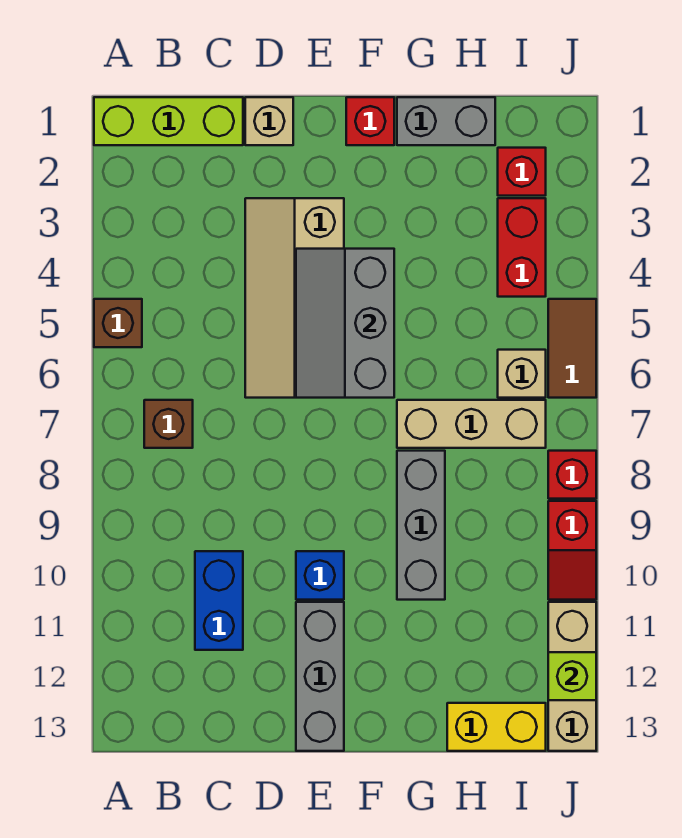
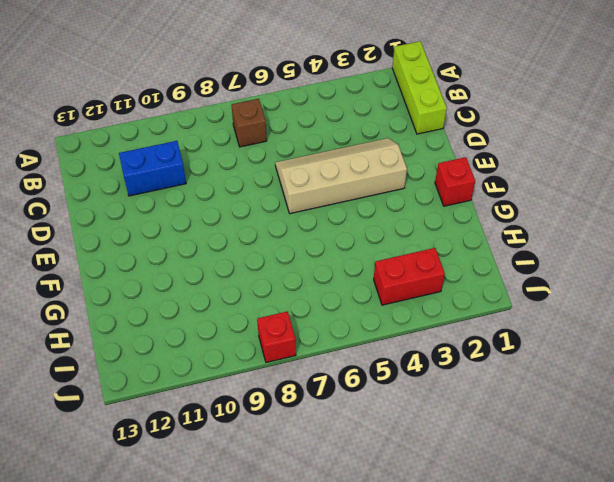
none -> brown brick A5 level 1
none -> tan brick D1 level 1
none -> blue brick E10 level 1

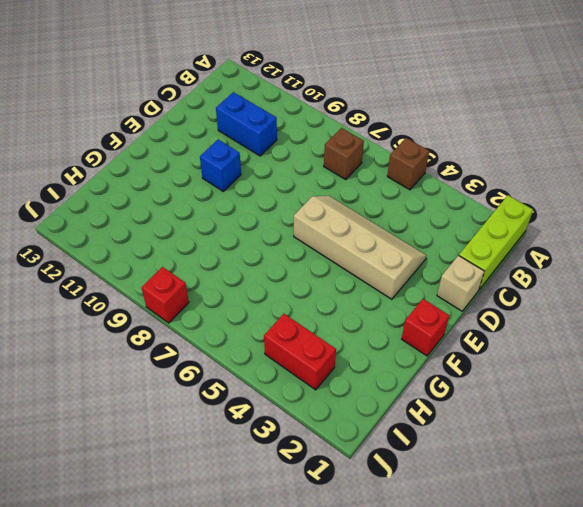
none -> grey brick E11:E13 level 1
none -> grey brick G1:H1 level 1
none -> tan brick G7:I7 level 1

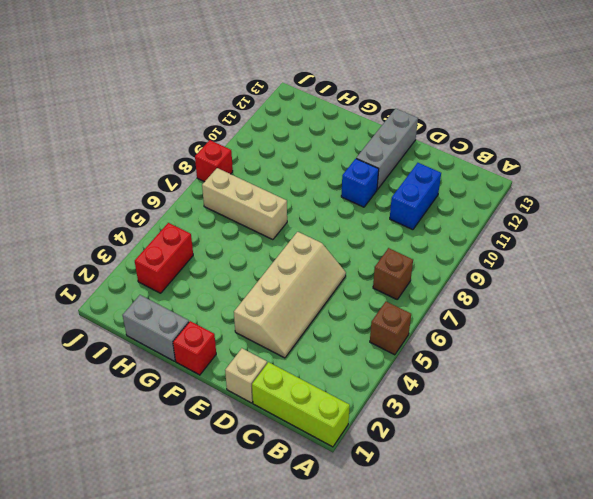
none -> grey brick G8:G10 level 1
none -> yellow brick H13:I13 level 1
none -> red brick I2 level 1

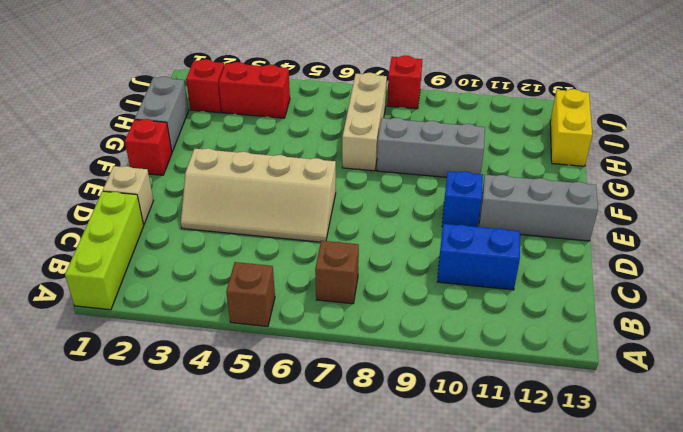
none -> tan brick I6 level 1
none -> brown tile J5:J6 level 1
none -> red slope J9:J10 level 1 top 9

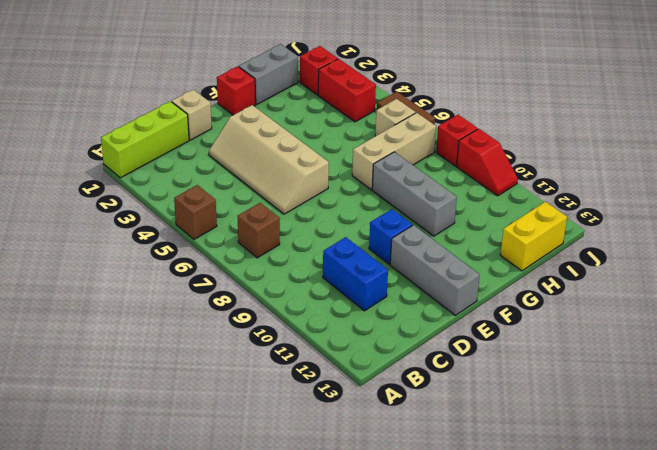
none -> tan brick J11:J13 level 1
none -> grey slope E4:F6 level 2 top F
none -> lime brick J12 level 2

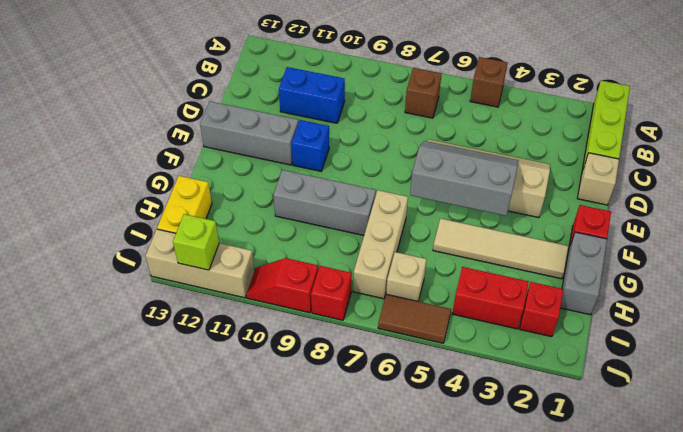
tan tile G2:G5 level 1 -> none

